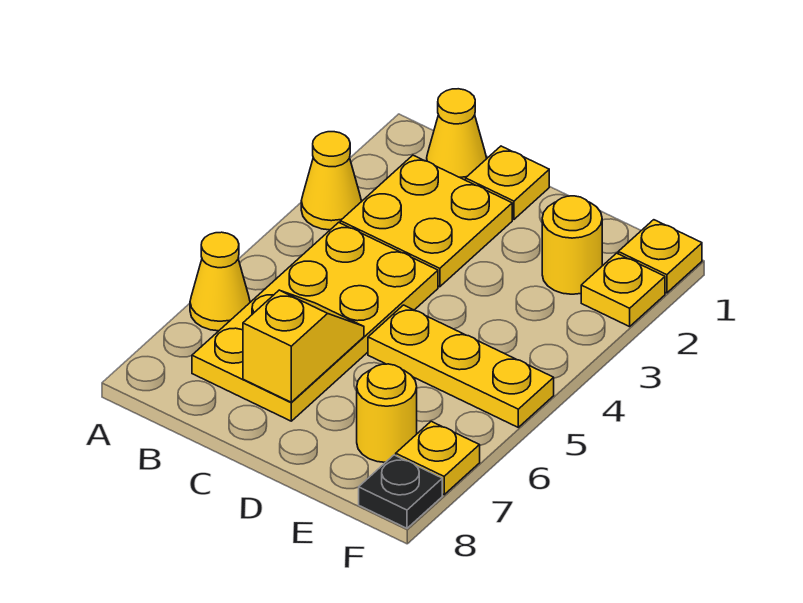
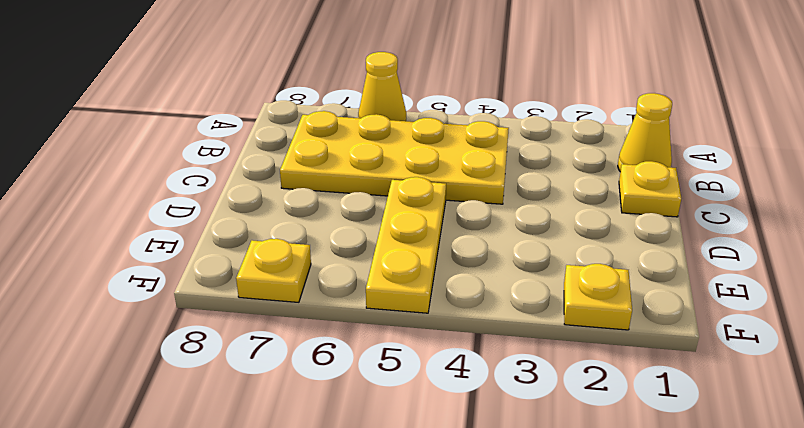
none -> yellow cone A3 level 1
none -> yellow plate B2:C3 level 1
none -> yellow round brick E2 level 1

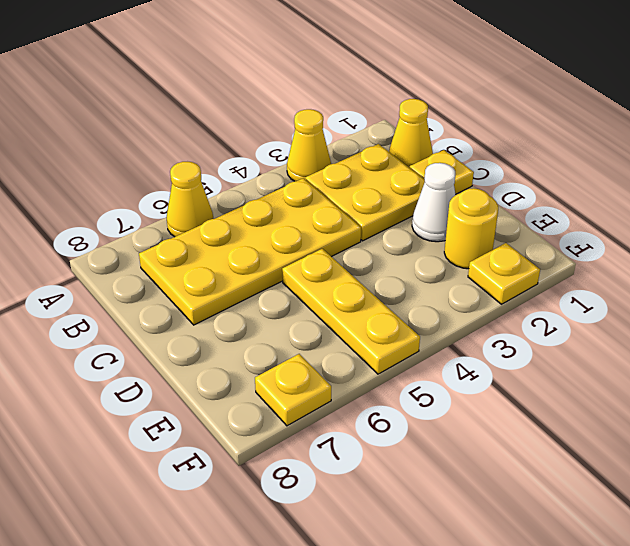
white cone D2 level 1 -> none
none -> yellow round brick E7 level 1
none -> yellow plate F1 level 1
none -> black plate F8 level 1

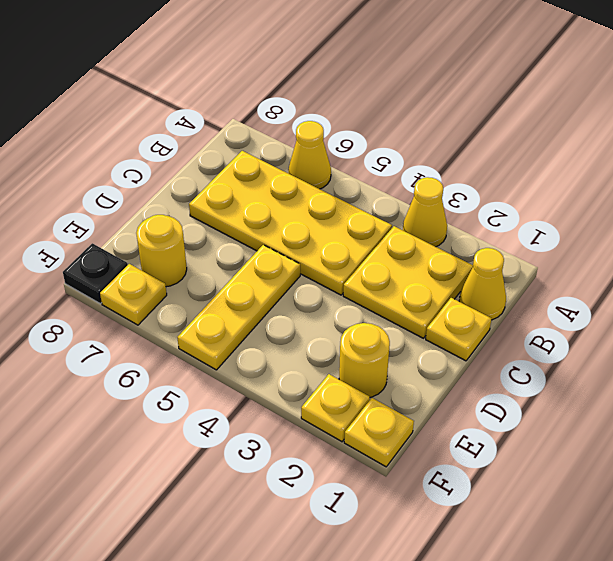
none -> yellow slope C6:C7 level 2 top 7

